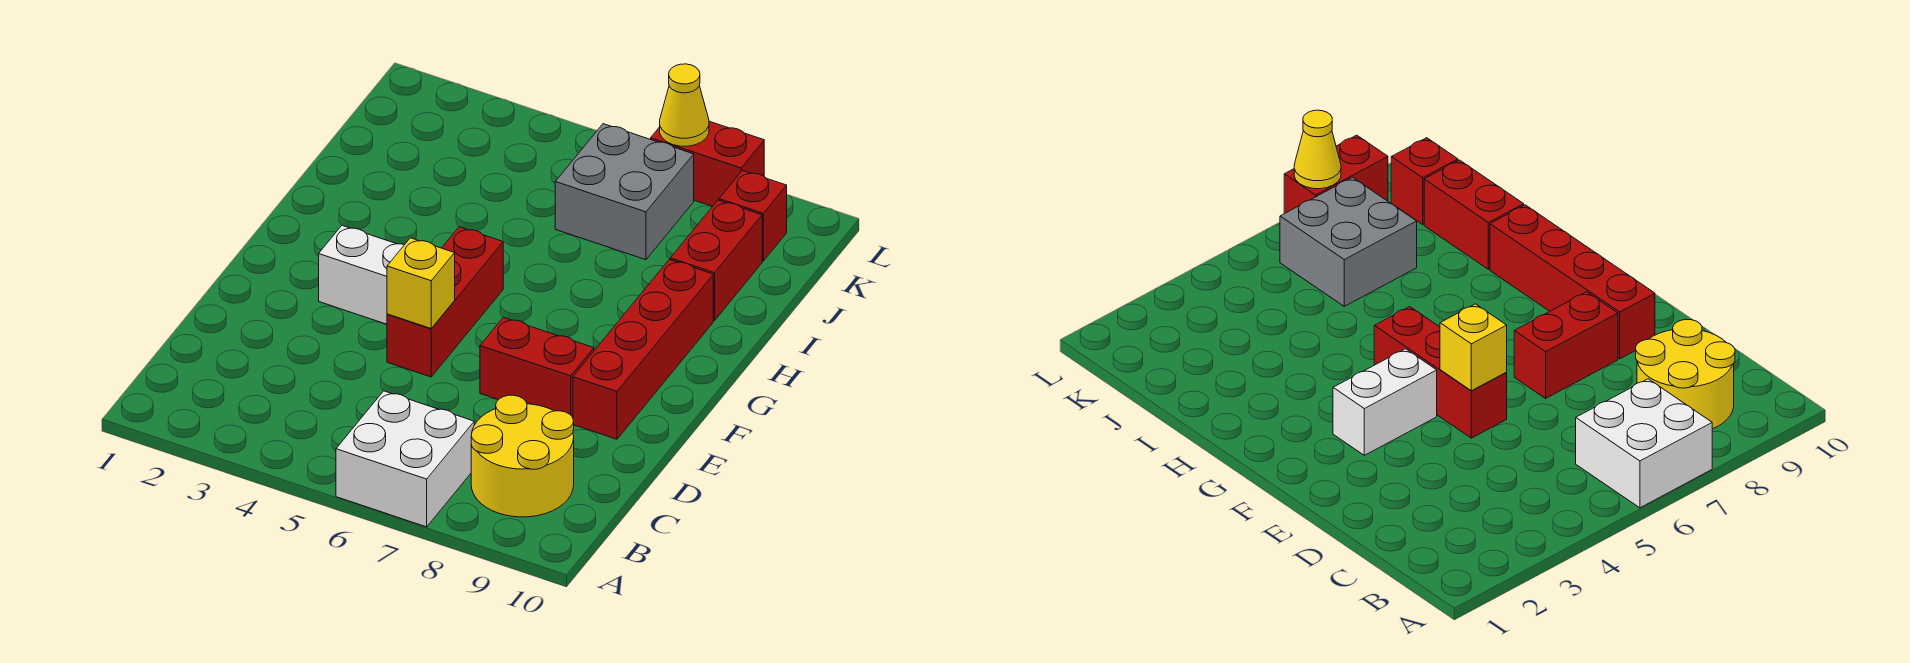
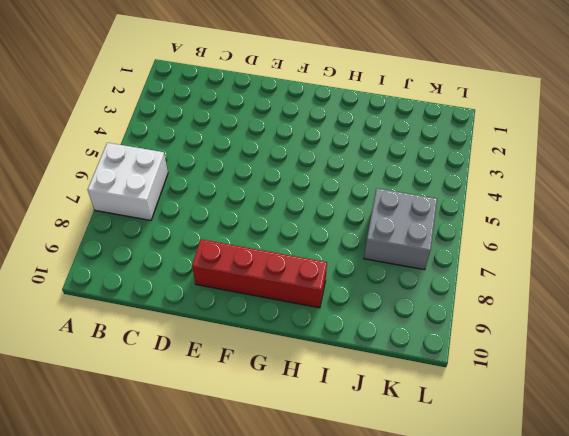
none -> yellow round brick B8:C9 level 1
none -> red brick E5:G5 level 1
none -> red brick E7:E8 level 1

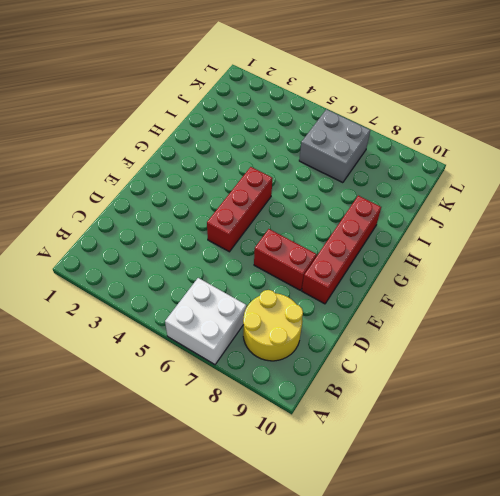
none -> white brick F3:F4 level 1
none -> red brick I9:J9 level 1
none -> red brick K9 level 1

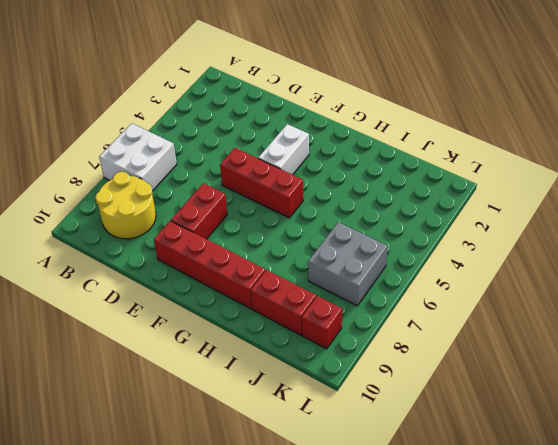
none -> red brick L7:L8 level 1
none -> yellow brick E5 level 2
none -> yellow cone L7 level 2

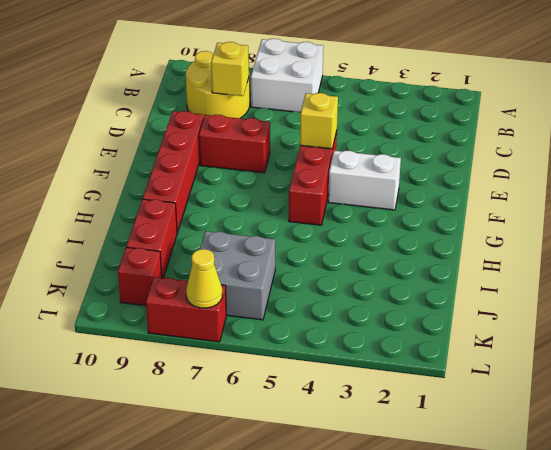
yellow brick C8 level 2 -> none

